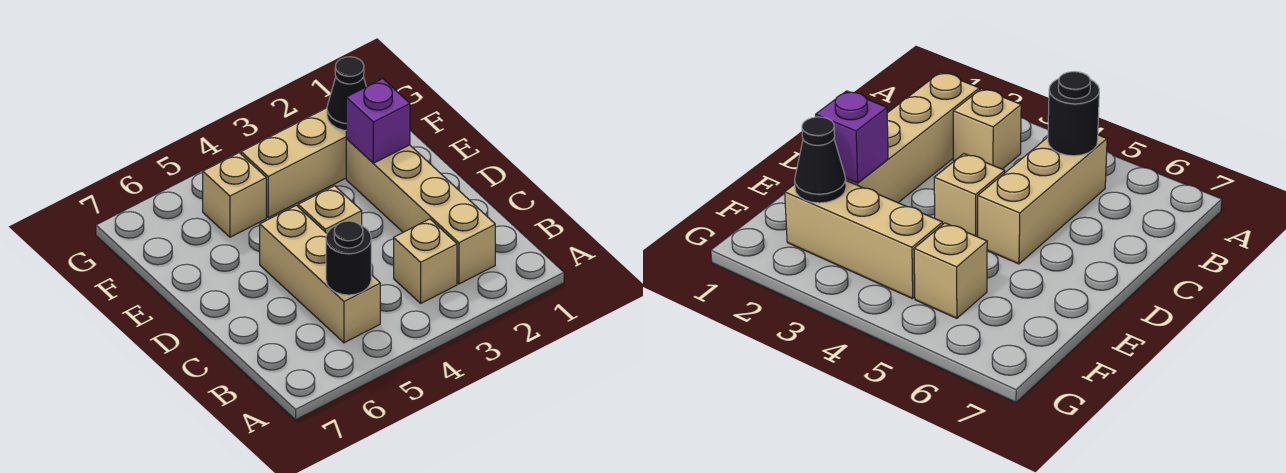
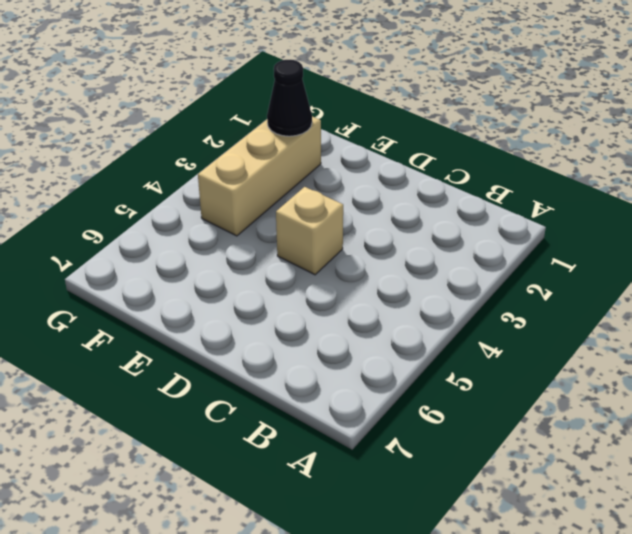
none -> tan brick B2:E2 level 1
none -> tan brick B3 level 1

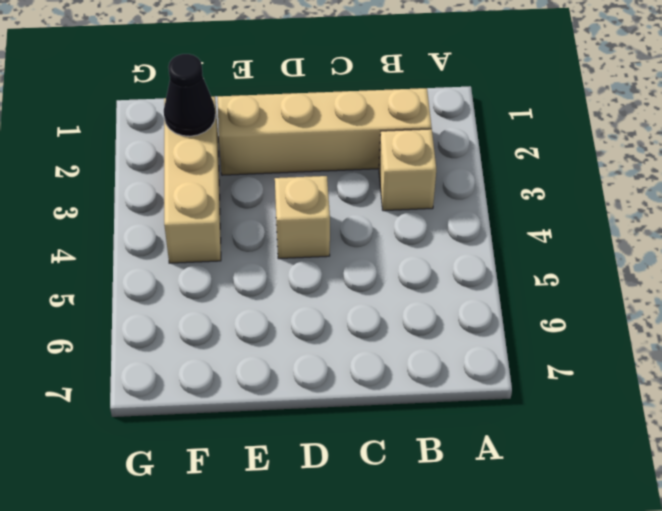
none -> tan brick B5:D5 level 1
none -> tan brick F5 level 1

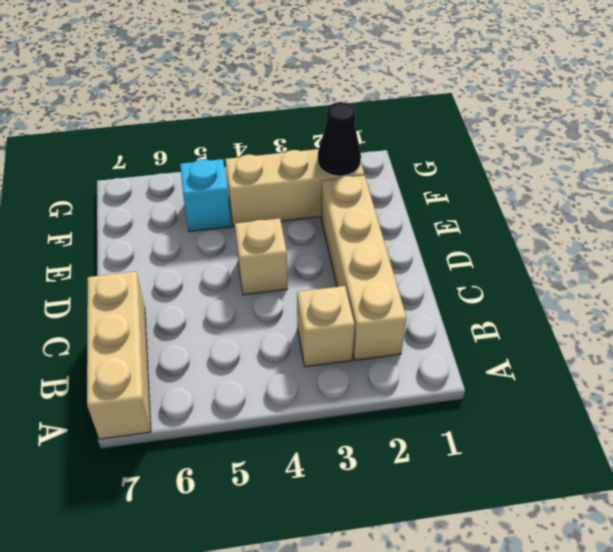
tan brick A7:C7 level 1 -> tan brick B5:D5 level 1
cyan brick F5 level 1 -> tan brick F5 level 1
none -> black round brick B5 level 2
none -> purple brick E2 level 2

